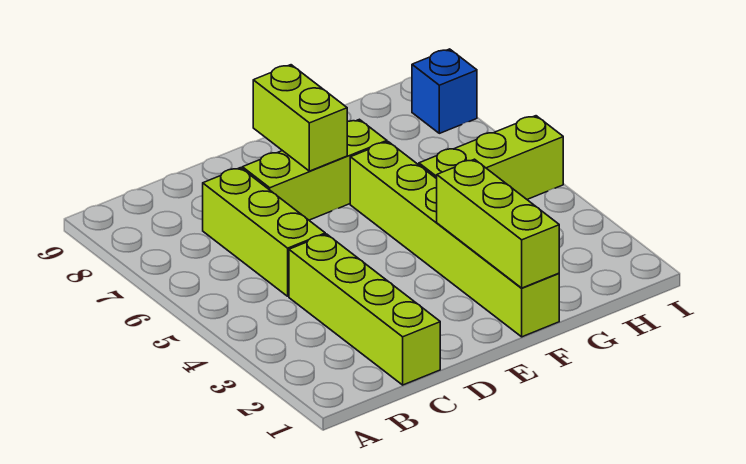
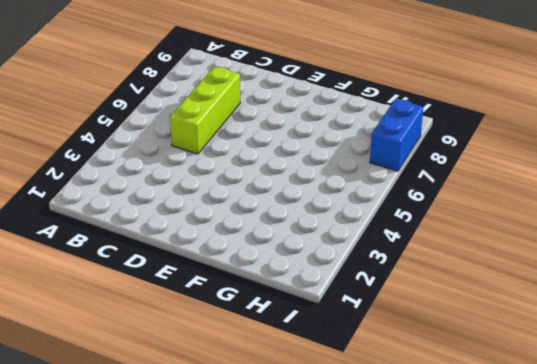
blue brick I7:I8 level 1 -> blue brick I8 level 1
none -> lime brick C1:C4 level 1
none -> lime brick D7:F7 level 1

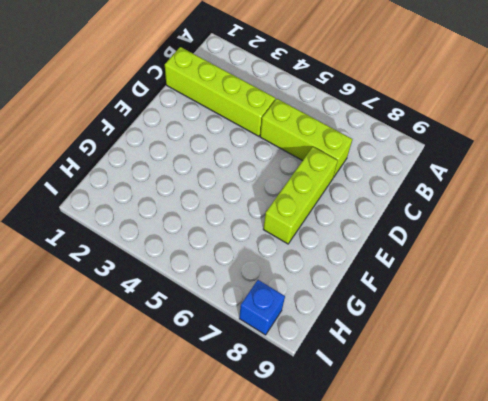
none -> lime brick F1:F6 level 1
none -> lime brick G5:I5 level 1

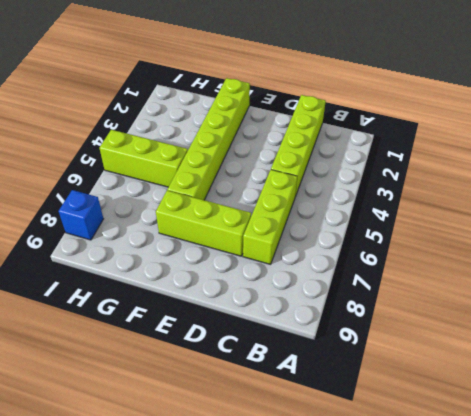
none -> lime brick E7:E8 level 2
none -> lime brick F1:F3 level 2

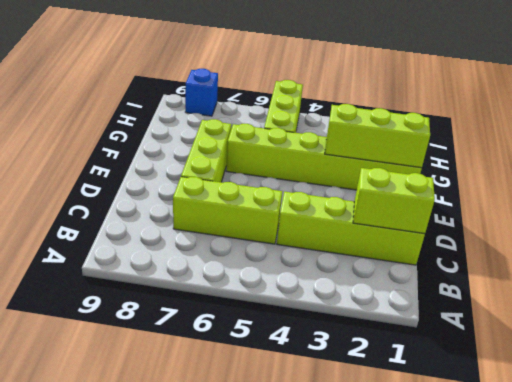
lime brick C1:C2 level 2 -> lime brick E7:E8 level 2

